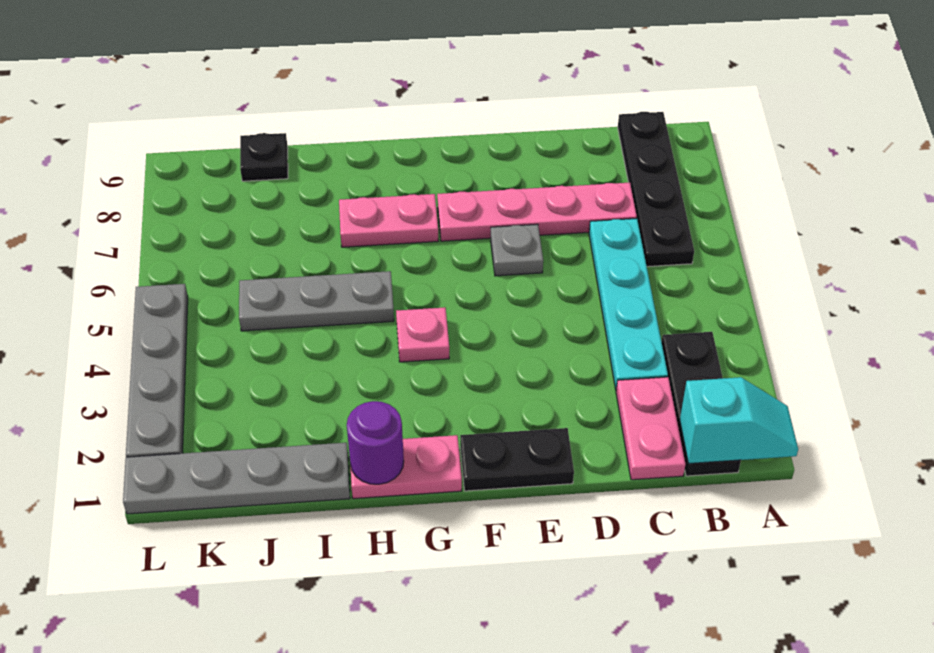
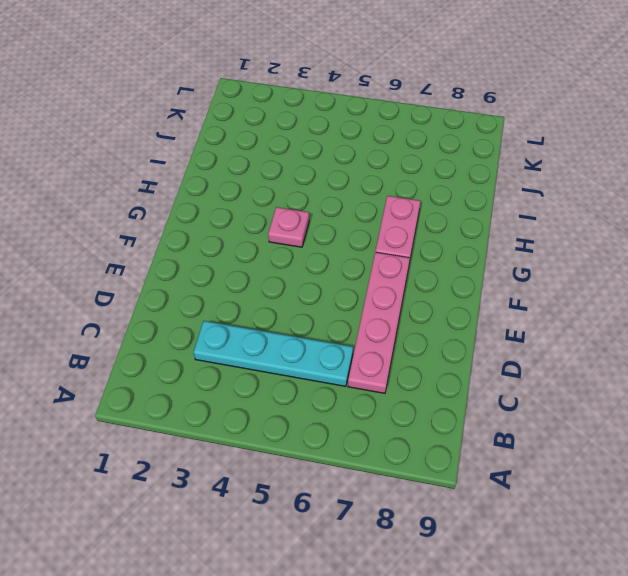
none -> black plate B1:B3 level 1
none -> black plate B6:B9 level 1
none -> pink plate C1:C2 level 1

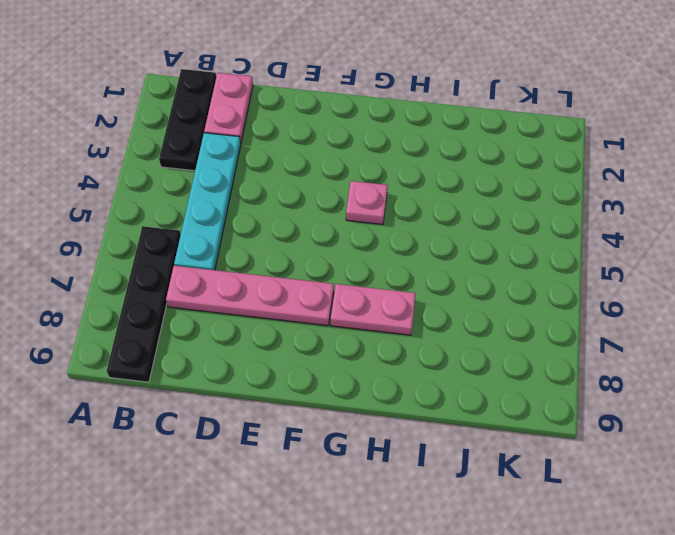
none -> black plate E1:F1 level 1
none -> grey plate E6 level 1
none -> pink plate G1:H1 level 1

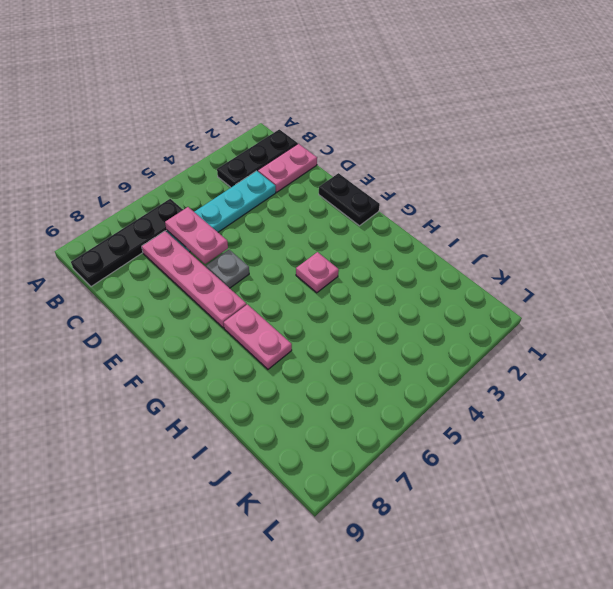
pink plate C6:D6 level 2 -> pink plate G1:H1 level 1
none -> grey plate H5:J5 level 1
none -> grey plate I1:L1 level 1
none -> black plate J9 level 1

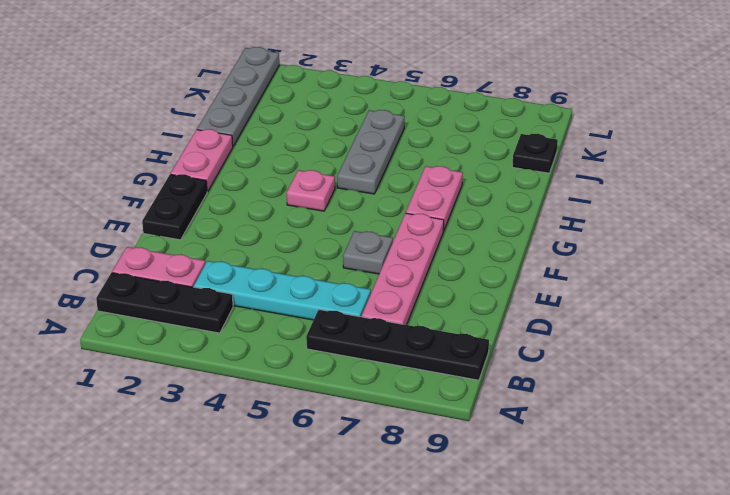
none -> grey plate L2:L5 level 1
none -> cyan slope A1:B1 level 2 top B
none -> purple round brick H1 level 2

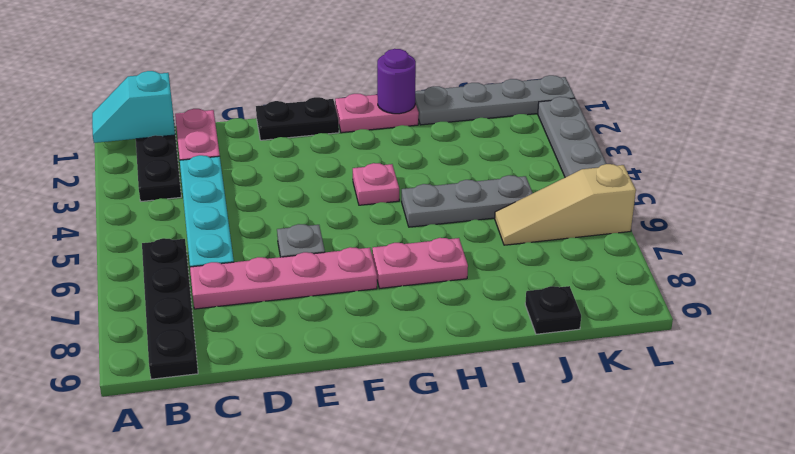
tan slope J6:L6 level 1 top L -> none

